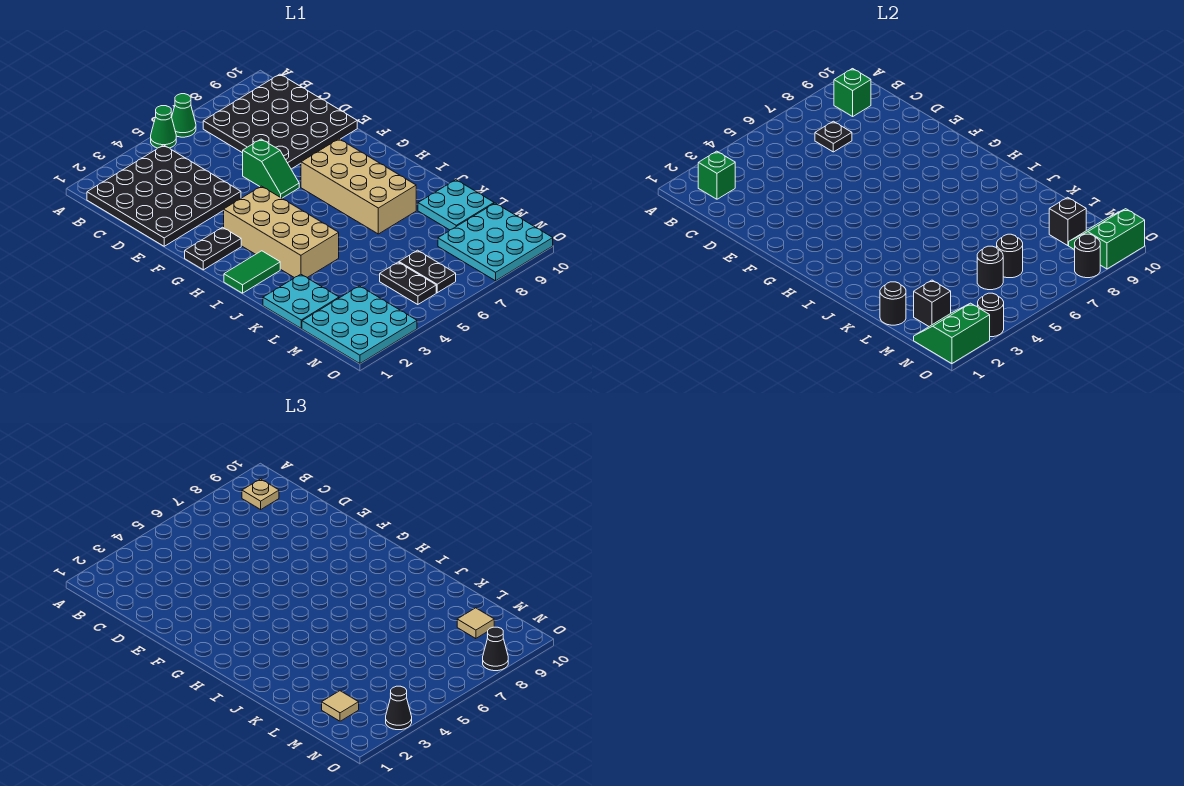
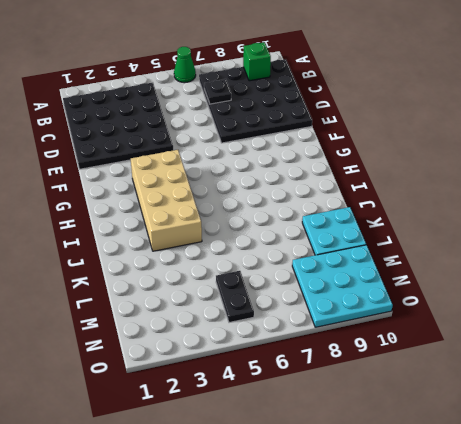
none -> green cone A5 level 1
none -> green slope E6:F6 level 1 top E
none -> black plate G1:G2 level 1
none -> tan brick G7:J8 level 1

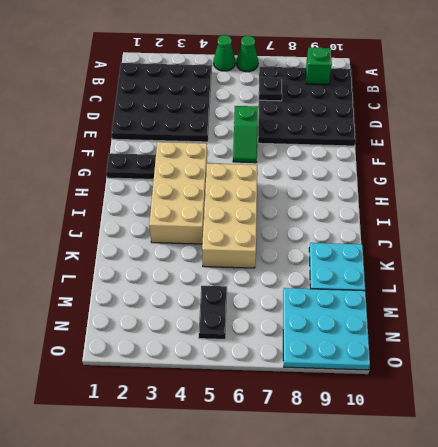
tan brick H5:K6 level 1 -> tan brick G7:J8 level 1
none -> green tile I1:I2 level 1
none -> cyan plate K1:L2 level 1
none -> cyan plate M1:O3 level 1
none -> black plate M6:N6 level 1

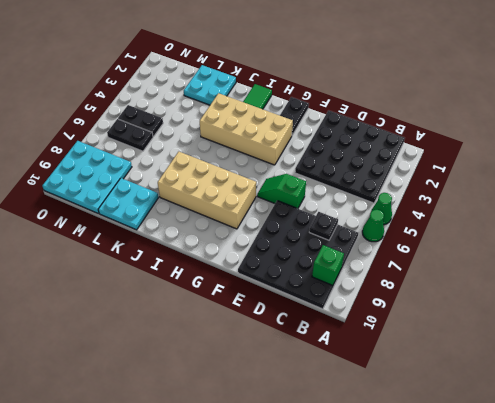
none -> cyan plate M1:O3 level 1
none -> green brick B2 level 2
none -> black round brick L1 level 2
none -> black brick M2 level 2

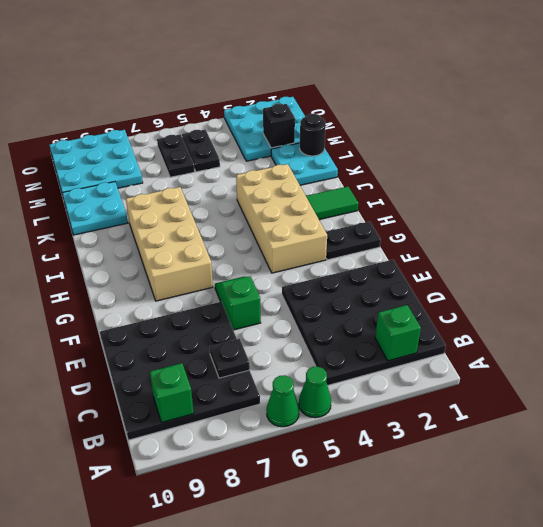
none -> black round brick M5 level 2
none -> black round brick M6 level 2
none -> black brick M9 level 2
none -> green slope N1:O2 level 2 top O

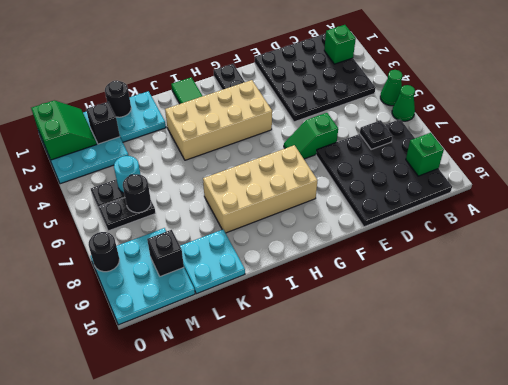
cyan round brick M5 level 2 -> black round brick M5 level 2
none -> green slope N9:O10 level 2 top O
none -> black round brick O3 level 2
none -> tan plate B9 level 3
none -> tan tile M2 level 3

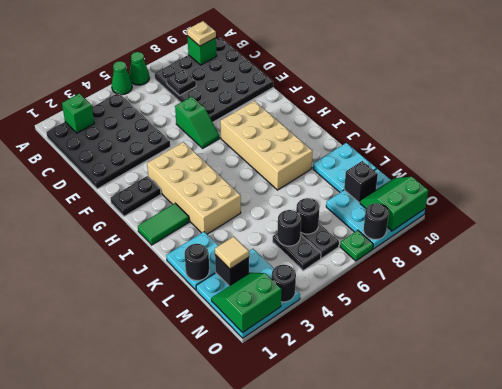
green plate O7 level 1 -> none
none -> tan tile M9 level 3
none -> black cone O3 level 3
none -> black cone O8 level 3

